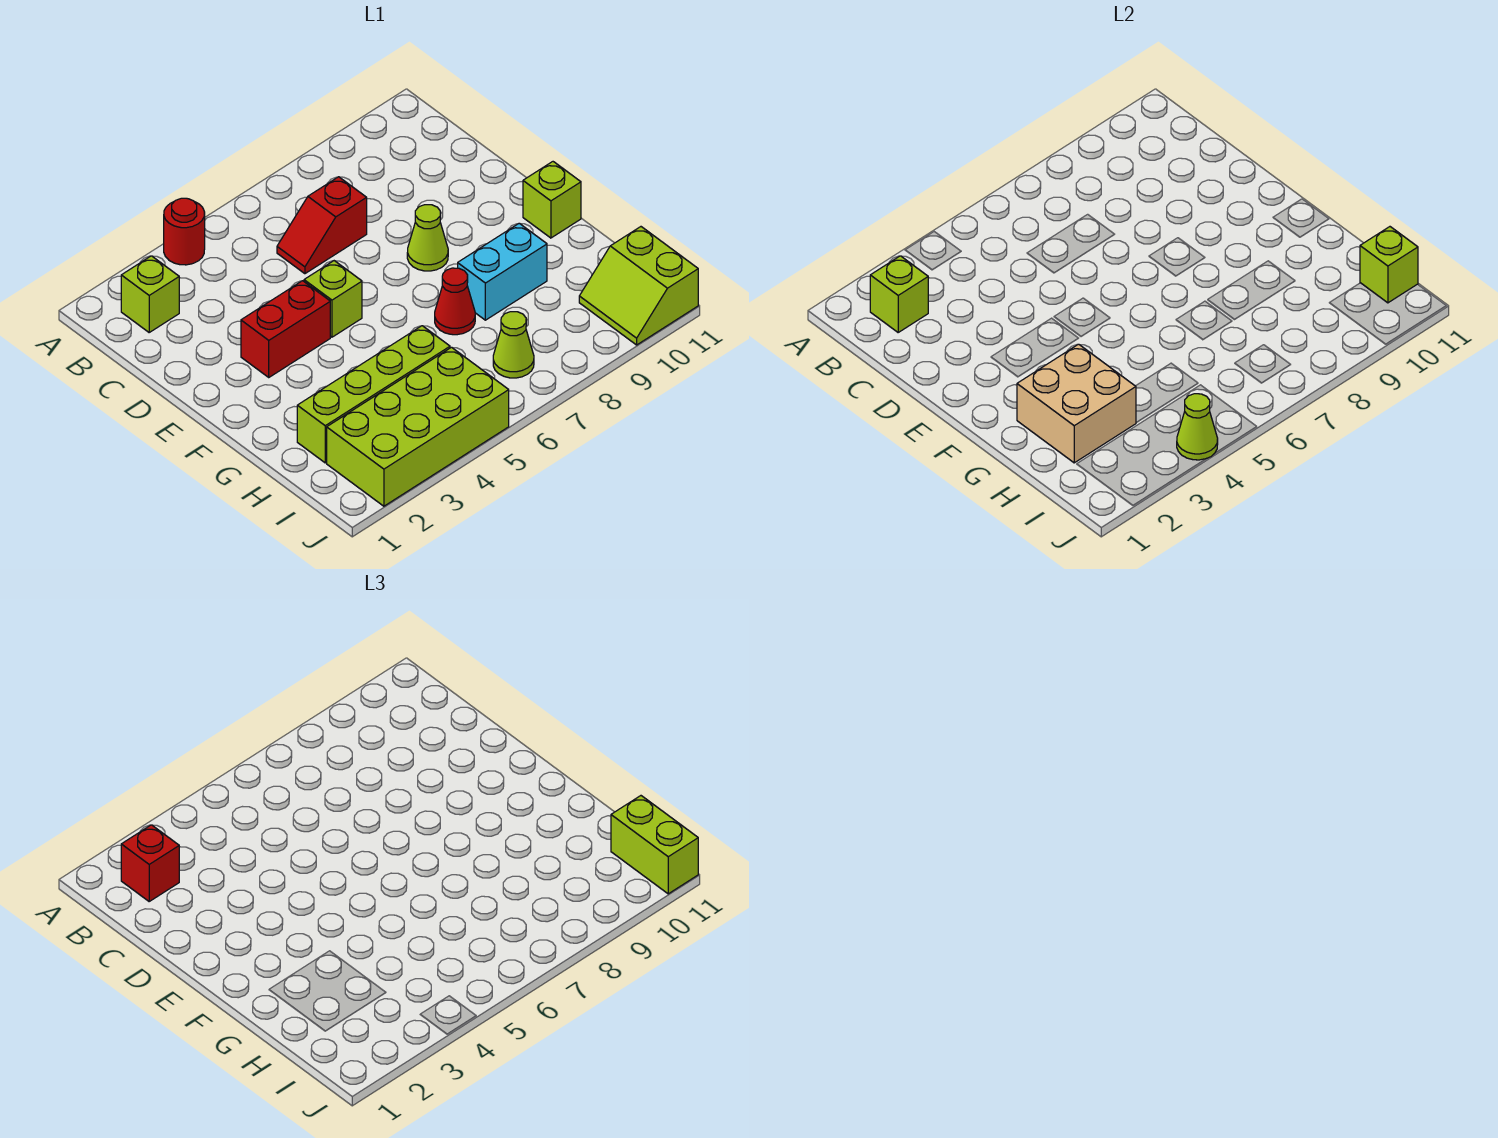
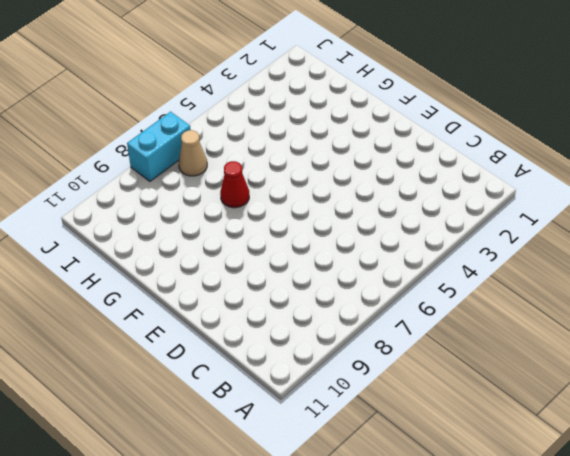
tan cone I7 level 1 -> lime cone I7 level 1
cyan brick J7:J8 level 1 -> cyan brick G8:G9 level 1
none -> red round brick A4 level 1
none -> lime brick B2 level 1
none -> red slope C6:C7 level 1 top 7

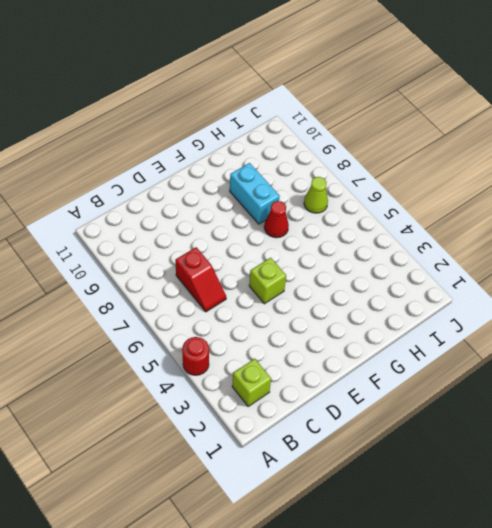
none -> red brick E3:E4 level 1
none -> lime cone E8 level 1
none -> lime brick F11 level 1

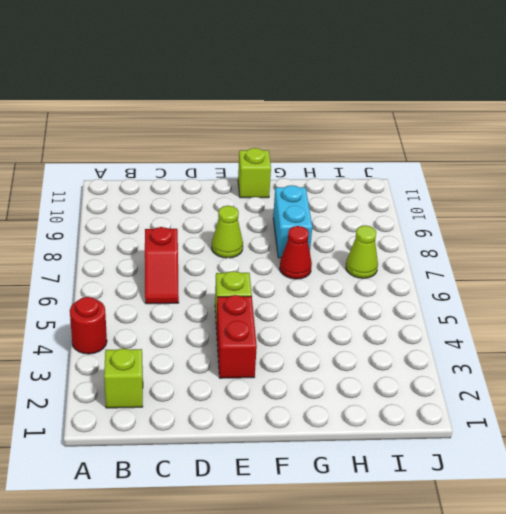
none -> lime brick H2:H5 level 1
none -> lime brick I2:J5 level 1
none -> lime slope I10:J11 level 1 top 11

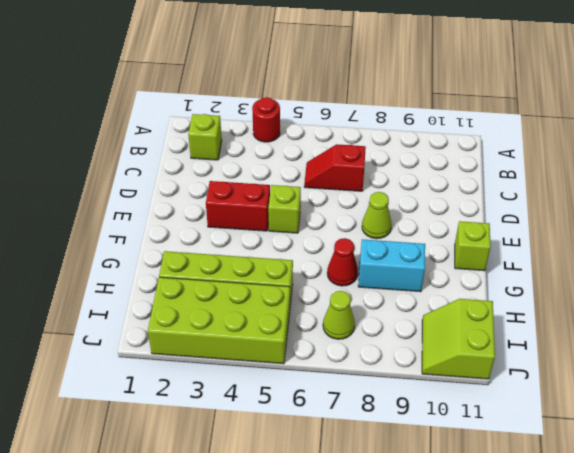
none -> lime brick B2 level 2
none -> tan brick G2:H3 level 2
none -> lime brick I11 level 2

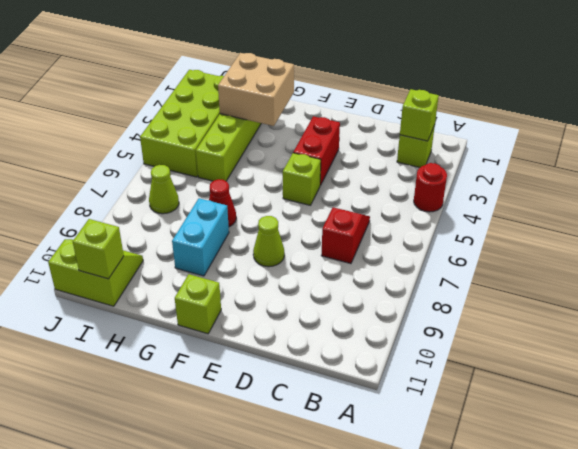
none -> lime cone J4 level 2
none -> red brick B2 level 3
none -> lime brick I11:J11 level 3

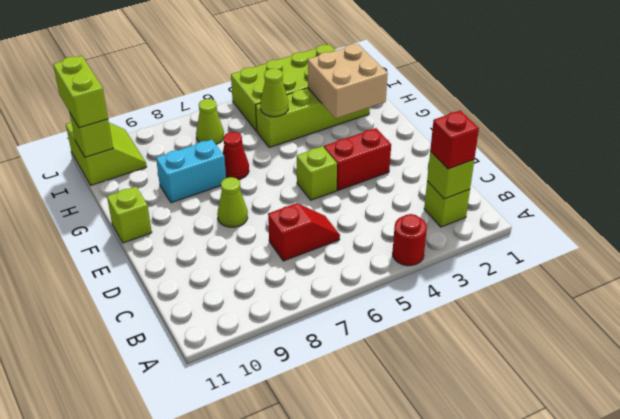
lime cone H5 level 2 -> lime cone J4 level 2

